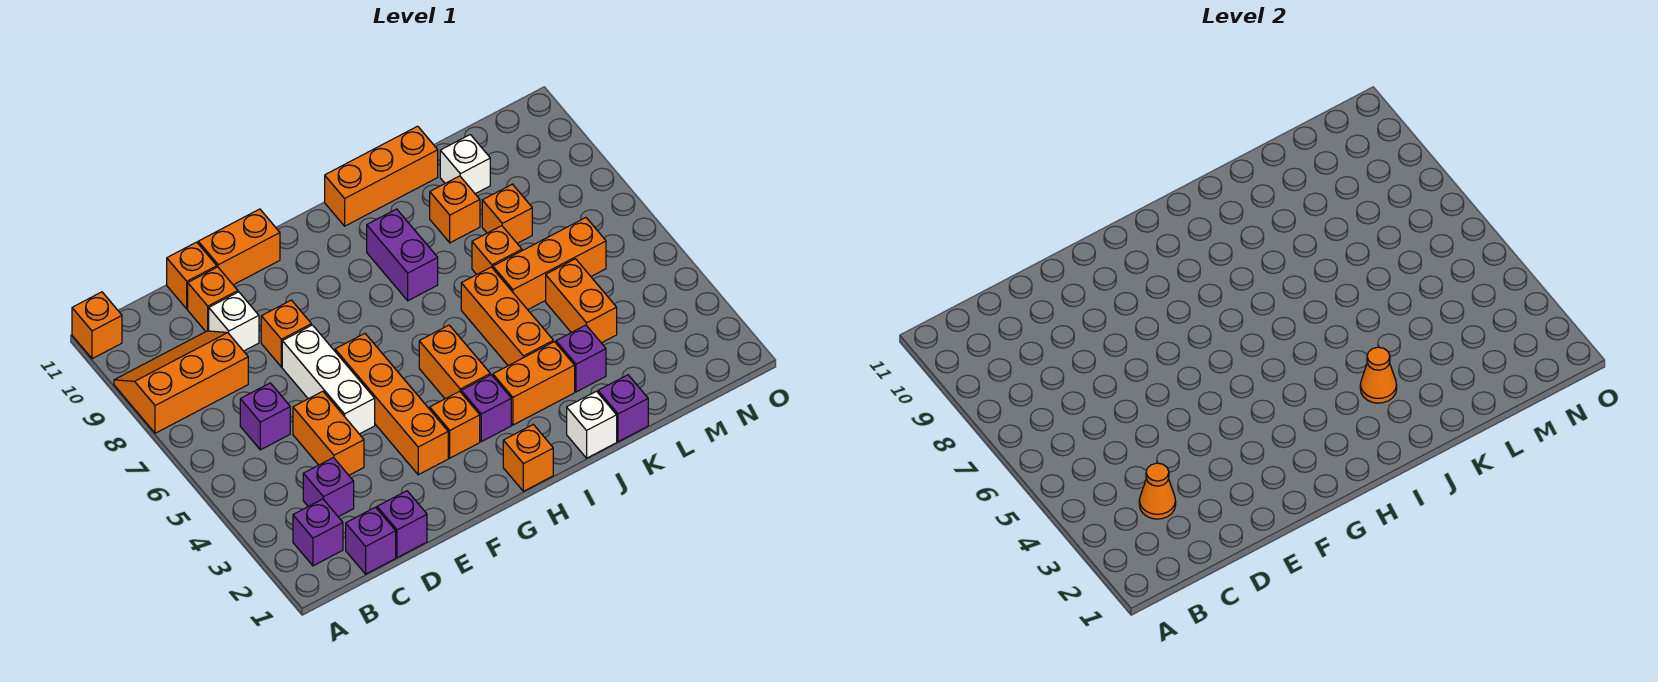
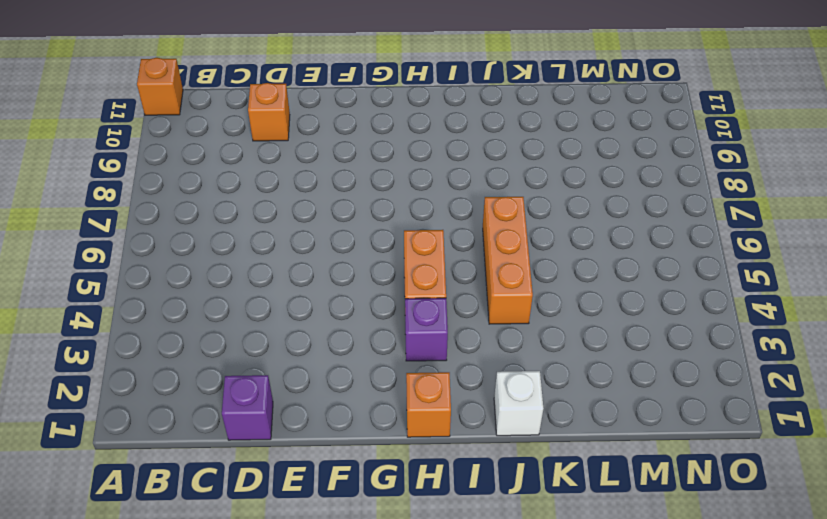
none -> orange slope A8:C9 level 1 top 8
none -> purple brick B2 level 1
none -> purple brick C1 level 1
none -> purple brick C3 level 1

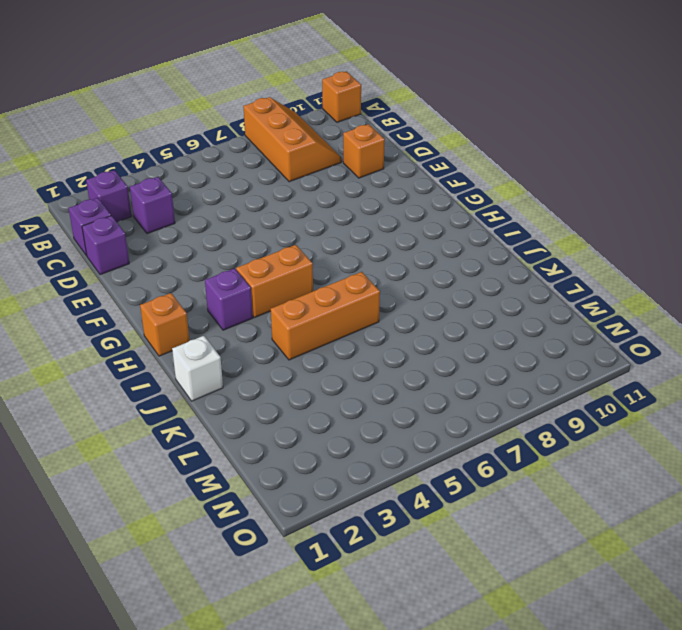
none -> purple brick C6 level 1
none -> orange brick D4:D5 level 1
none -> white brick D9 level 1
none -> orange brick D11 level 1

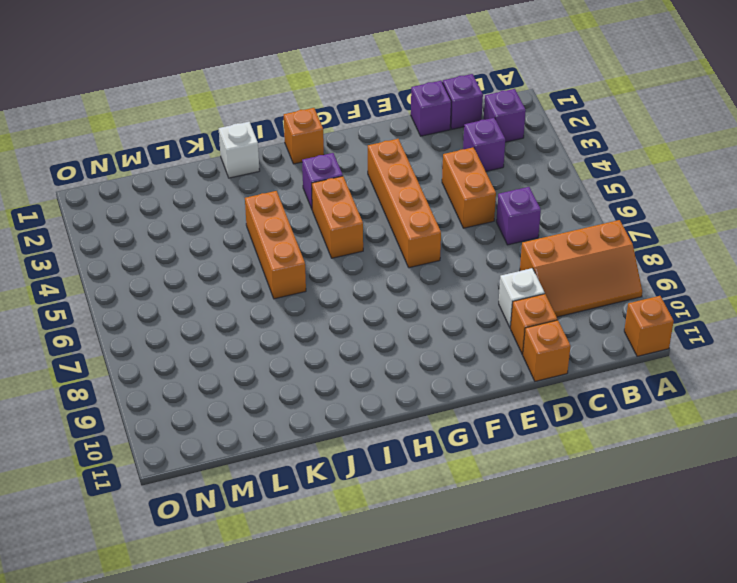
none -> white brick E5:E7 level 1
none -> orange brick E8 level 1
none -> orange brick E11:F11 level 1
none -> orange brick G3 level 1

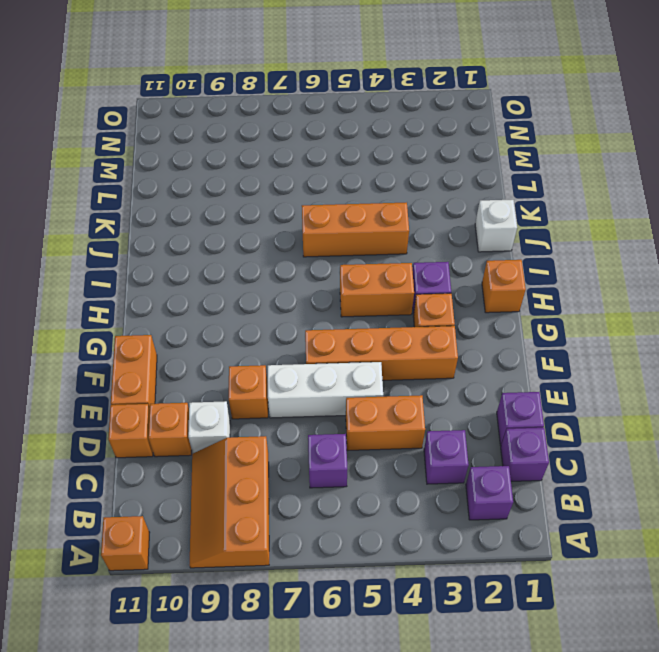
none -> orange brick I3:J3 level 1
none -> purple brick I8:I9 level 1
none -> orange brick I11:K11 level 1
none -> purple brick K1 level 1

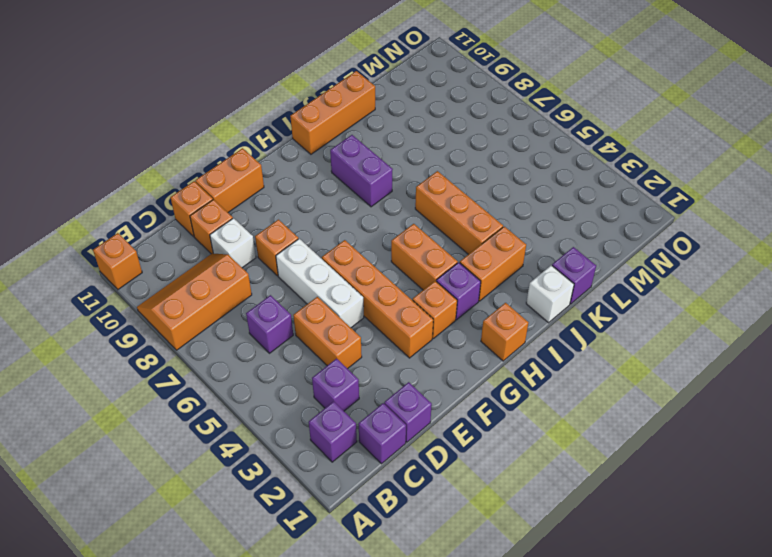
none -> purple brick K3 level 1
none -> orange brick K6:M6 level 1
none -> orange brick K7 level 1
none -> orange brick K9 level 1

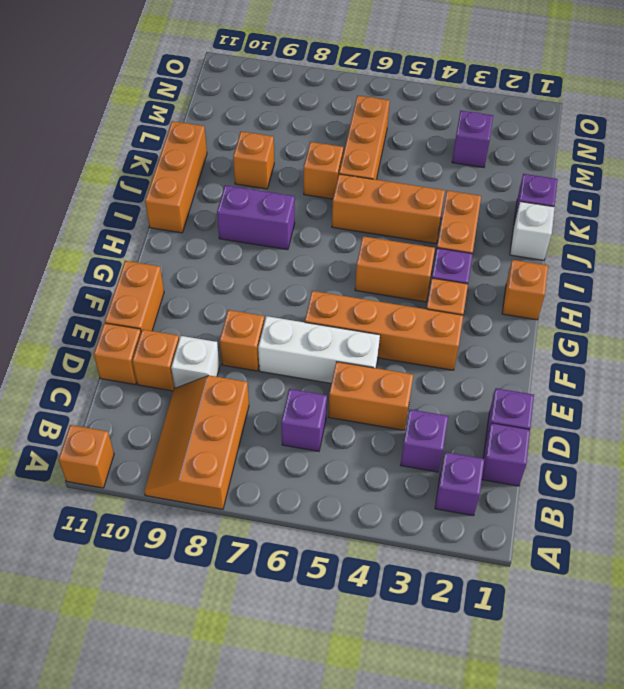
purple brick M3 level 1 -> purple brick K3 level 1
none -> orange brick L4:L5 level 1
none -> orange brick L8 level 1
none -> white brick L10 level 1
none -> orange cone C3 level 2

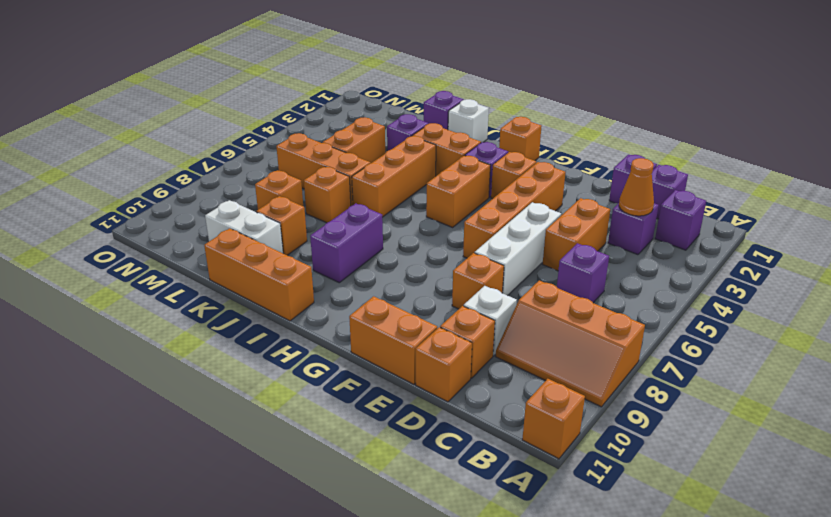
white brick K10:L10 level 1 -> white brick L10 level 1
none -> orange cone J3 level 2

